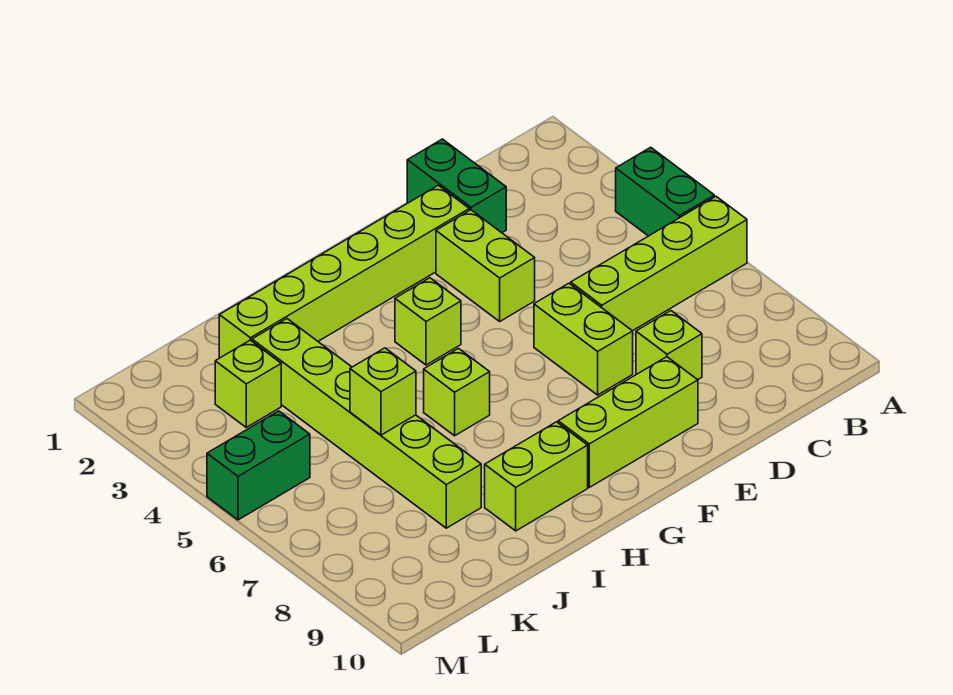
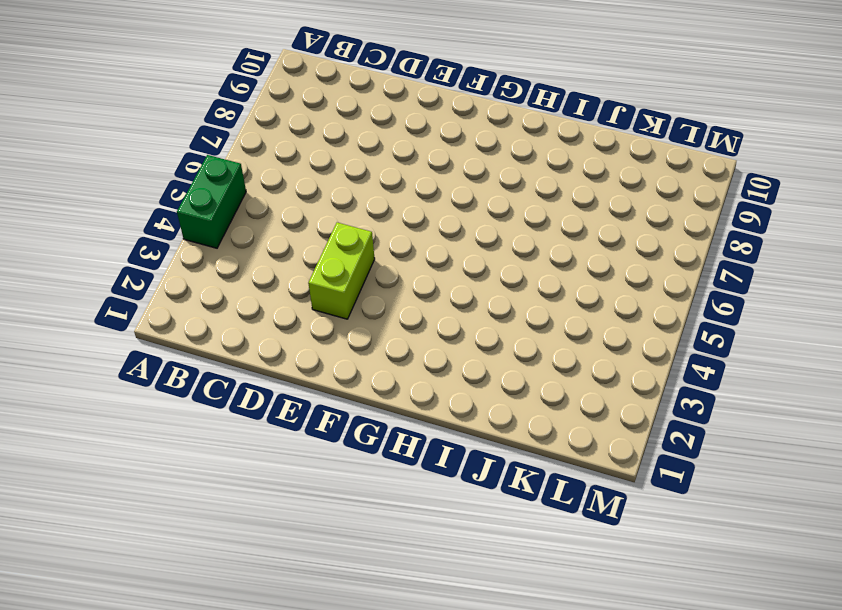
none -> lime brick A6:D6 level 1
none -> green brick D1:D2 level 1
none -> lime brick D8 level 1

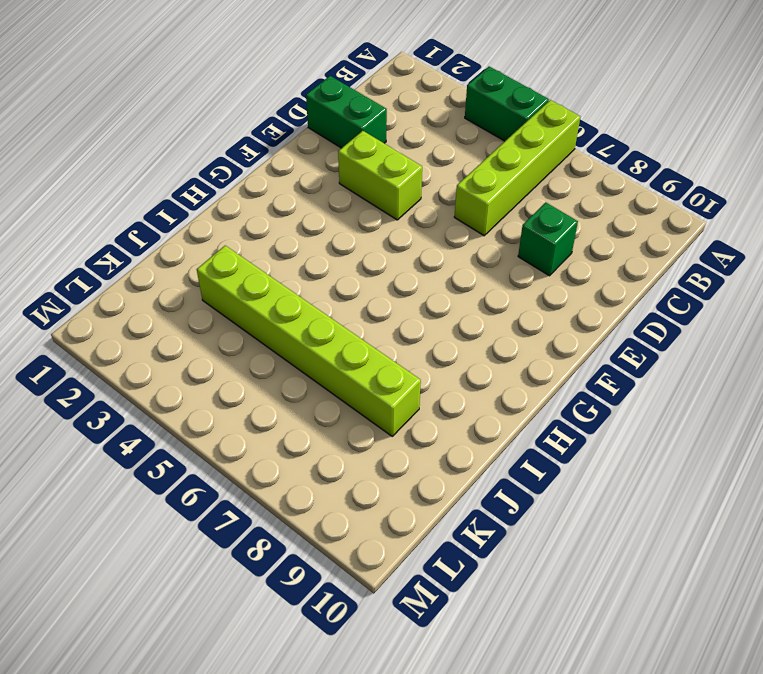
green brick D8 level 1 -> lime brick D8 level 1
none -> lime brick E2:J2 level 1
none -> lime brick E6:E7 level 1
none -> lime brick E9:G9 level 1

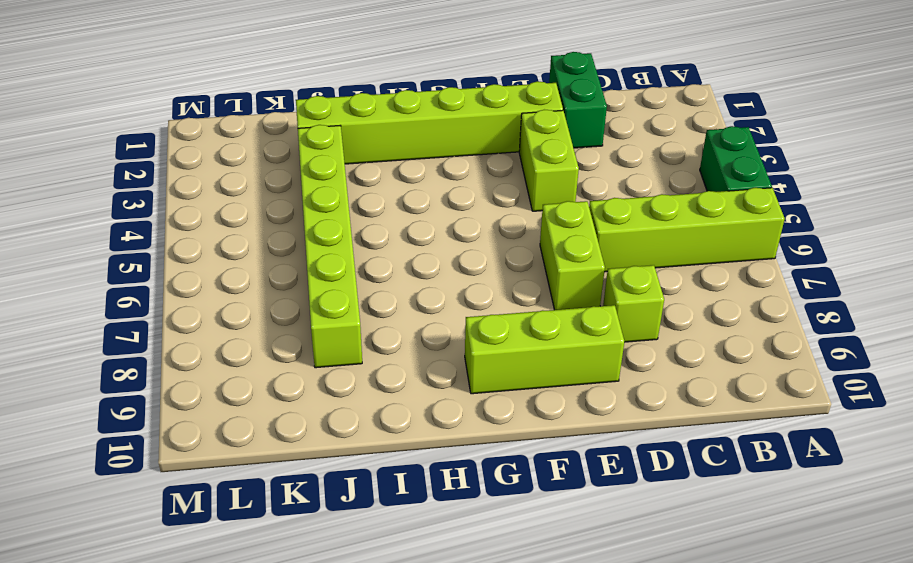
none -> lime brick G4 level 1
none -> lime brick H6 level 1
none -> lime brick H9:I9 level 1

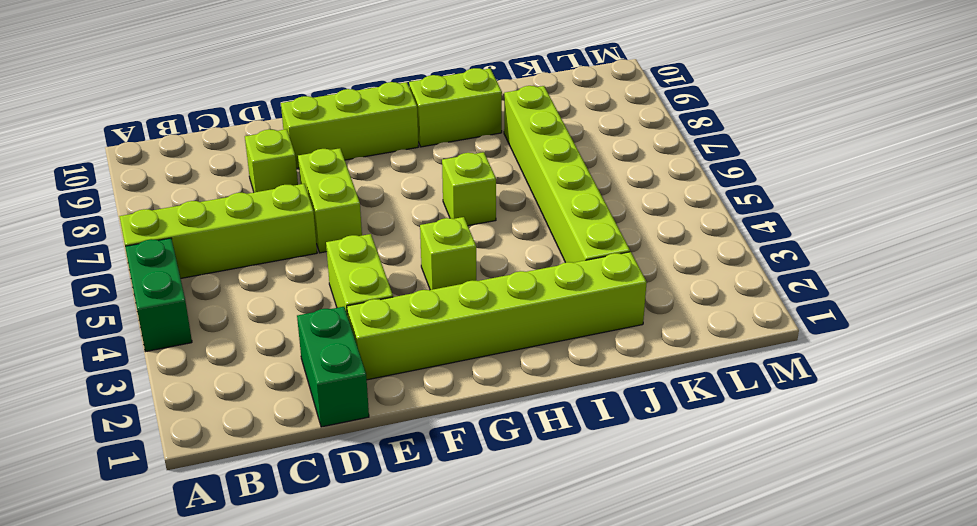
none -> lime brick K3 level 1
none -> green brick L5:M5 level 1
none -> lime brick J6 level 2

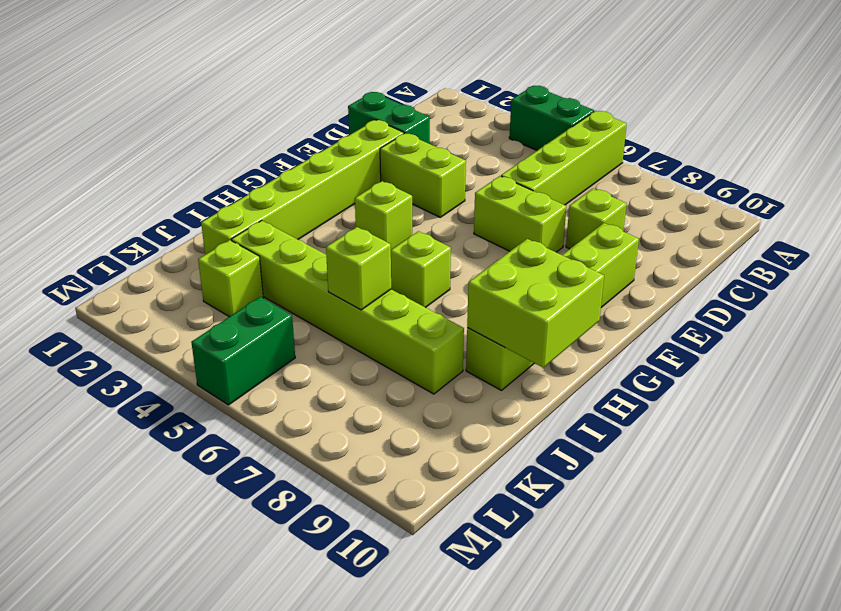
lime brick H9:I10 level 2 -> none

